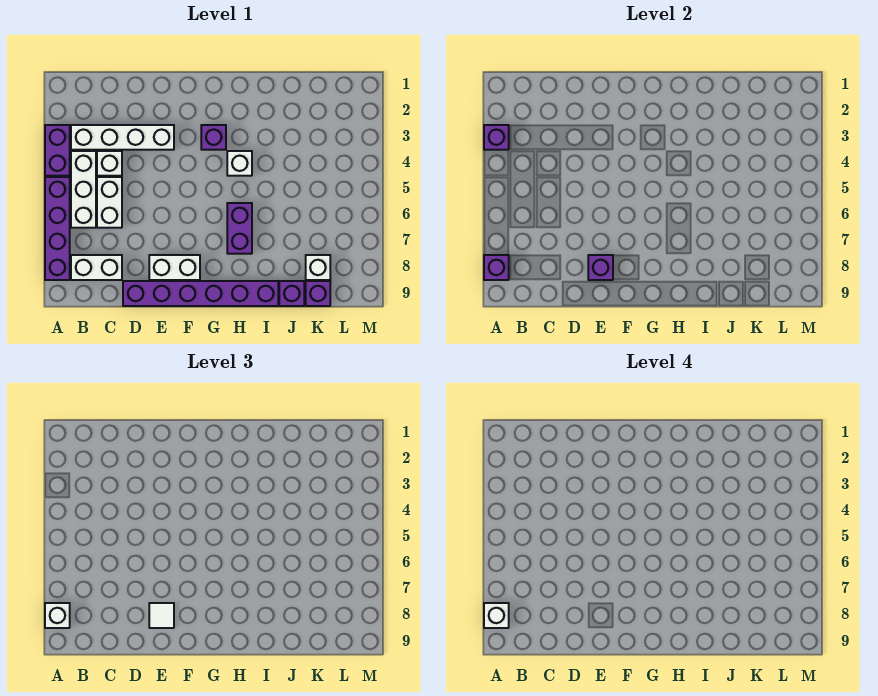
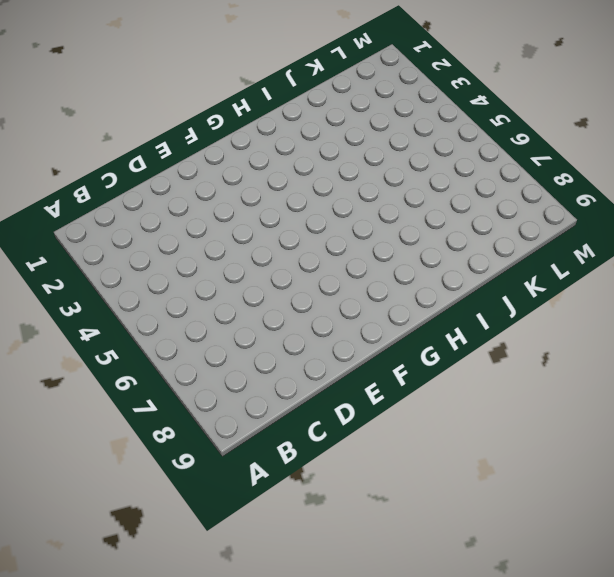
none -> purple brick A3:A4 level 1
none -> purple brick A5:A8 level 1
none -> white brick B3:E3 level 1

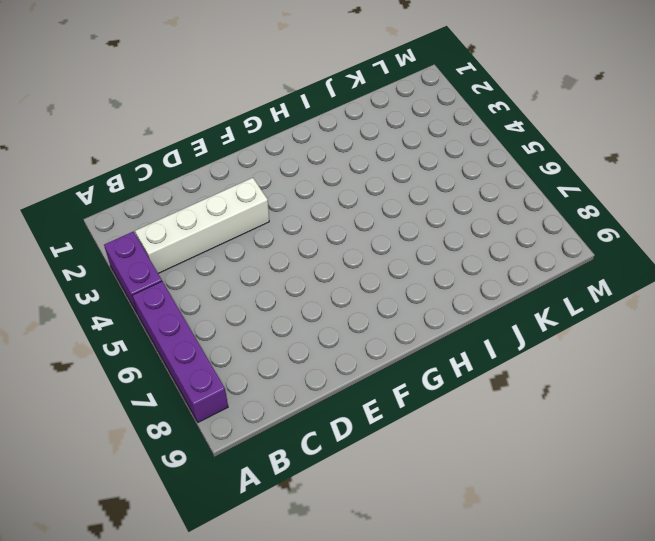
none -> white brick B4:B6 level 1
none -> white brick B8:C8 level 1
none -> white brick C4 level 1

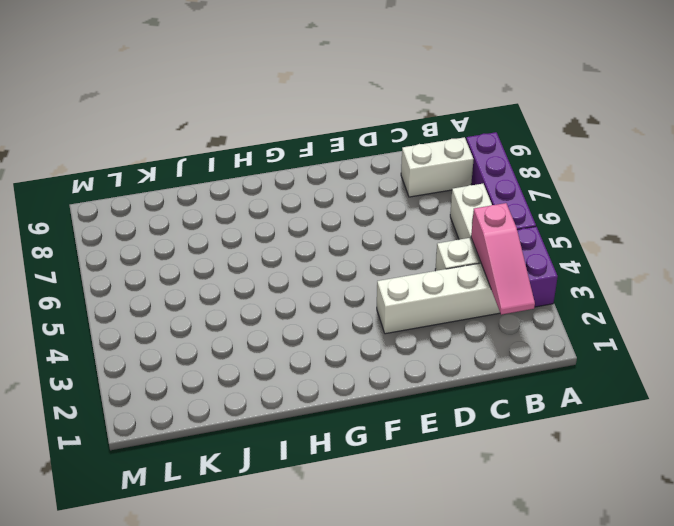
pink slope B2:B4 level 2 top 4 -> none
none -> white brick C5:C6 level 1
none -> purple brick D9:I9 level 1
none -> white brick E8:F8 level 1

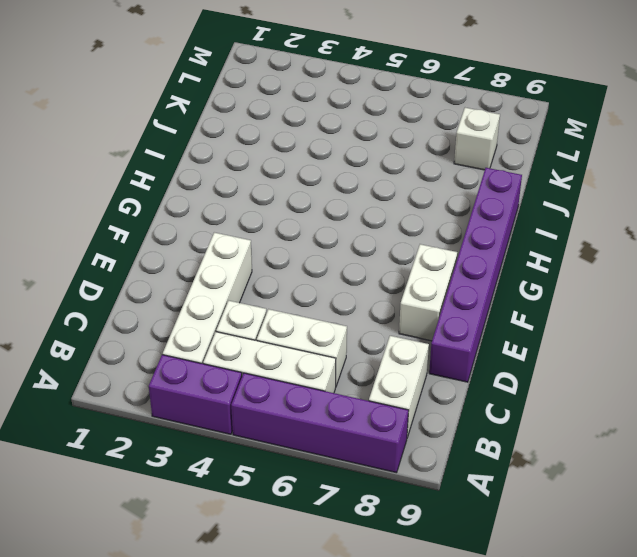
none -> purple brick G3 level 1
none -> white brick H4 level 1
none -> purple brick H6:H7 level 1

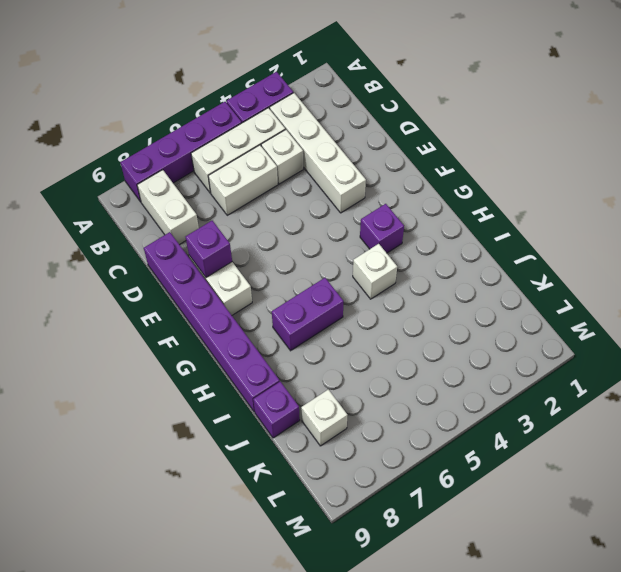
none -> purple brick K9 level 1
none -> purple brick A3 level 2
none -> purple brick A8 level 2

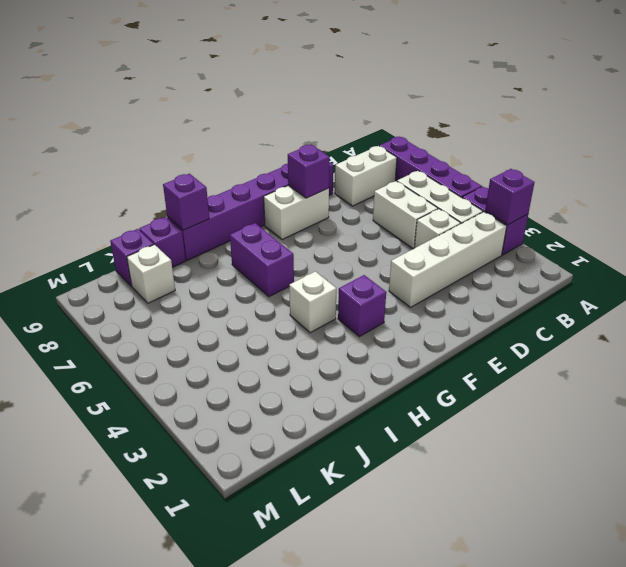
purple brick I9 level 2 -> purple brick A8 level 2
none -> white brick A8 level 3
none -> white tile E8 level 3
none -> white brick A8 level 4

